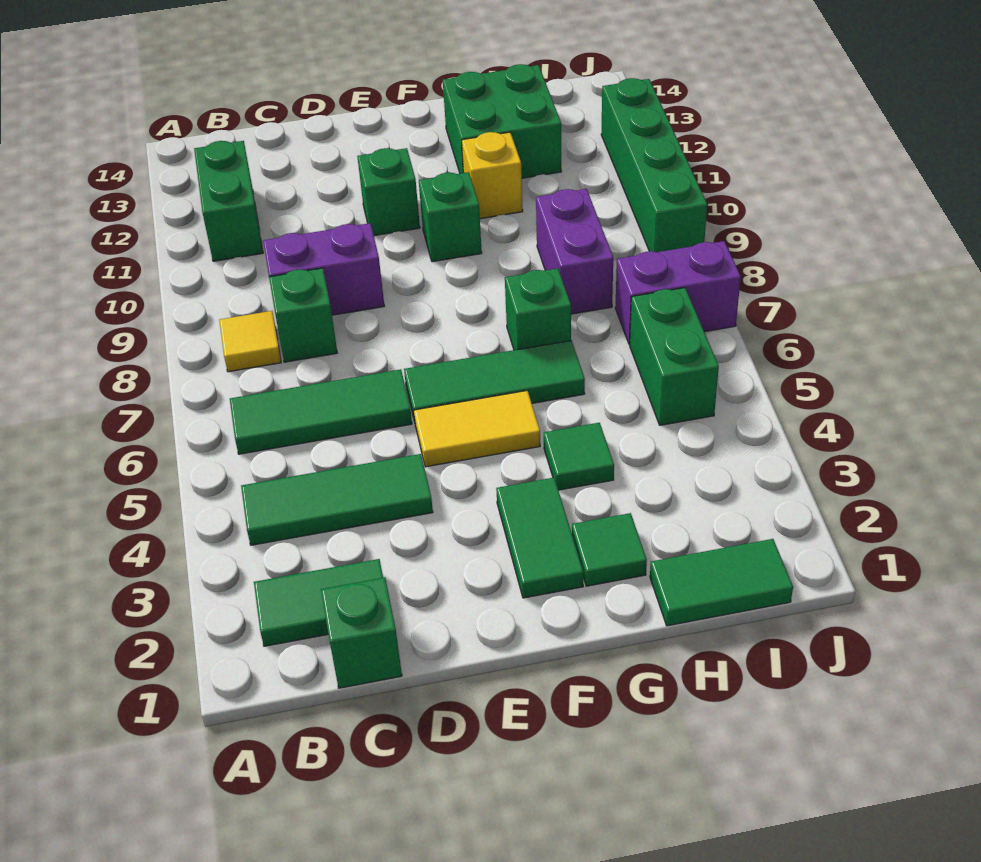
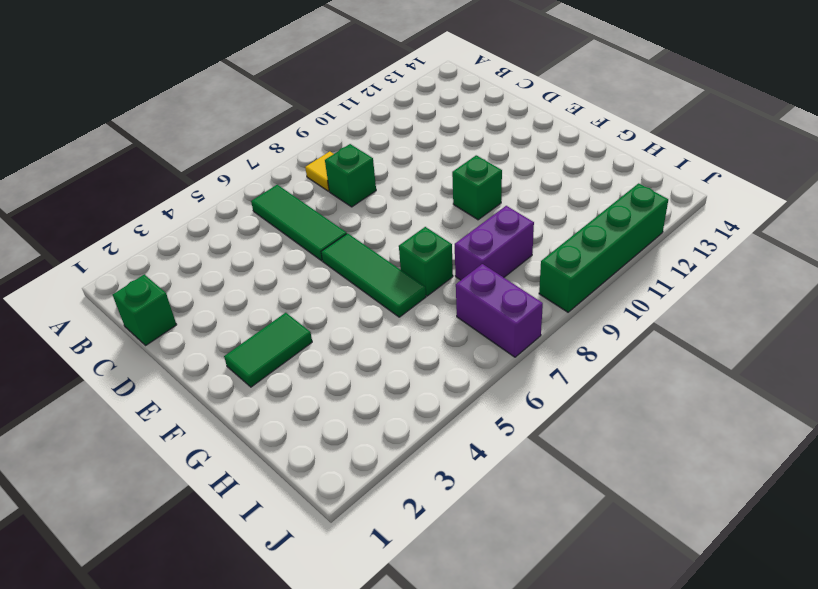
none -> green tile B2:C2 level 1
none -> green tile B4:D4 level 1
none -> green brick B11:B12 level 1

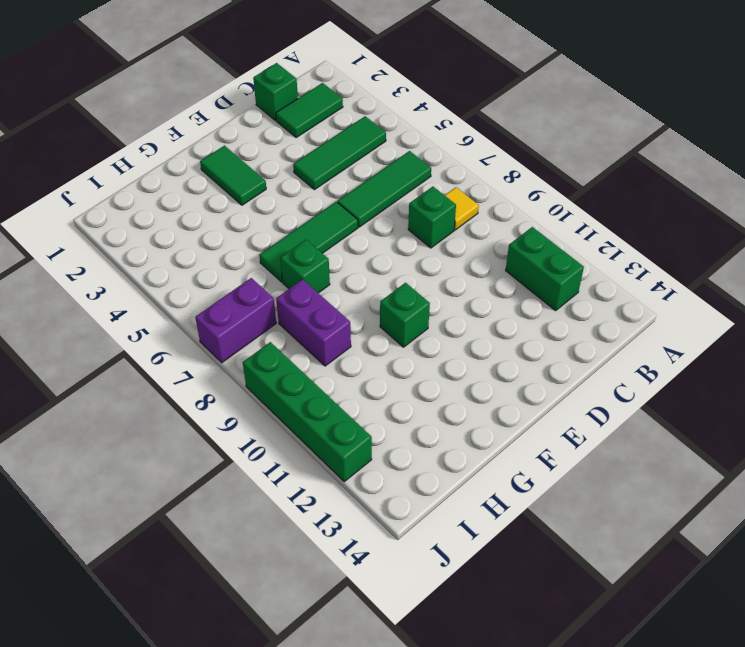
none -> purple brick C9:D9 level 1
none -> yellow tile E5:F5 level 1
none -> green brick E11 level 1

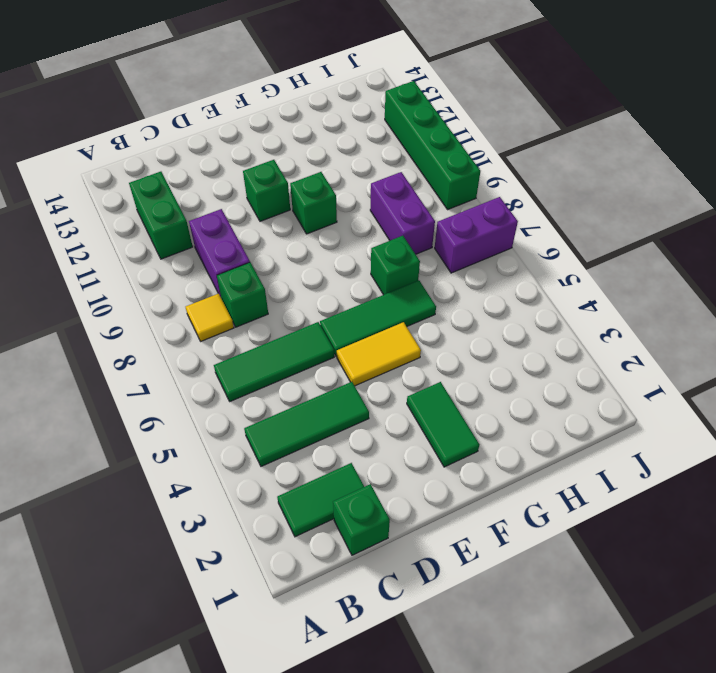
purple brick C9:C10 level 1 -> purple brick C9:D9 level 1
none -> green tile G2 level 1
none -> green tile G4 level 1
none -> yellow brick G11 level 1

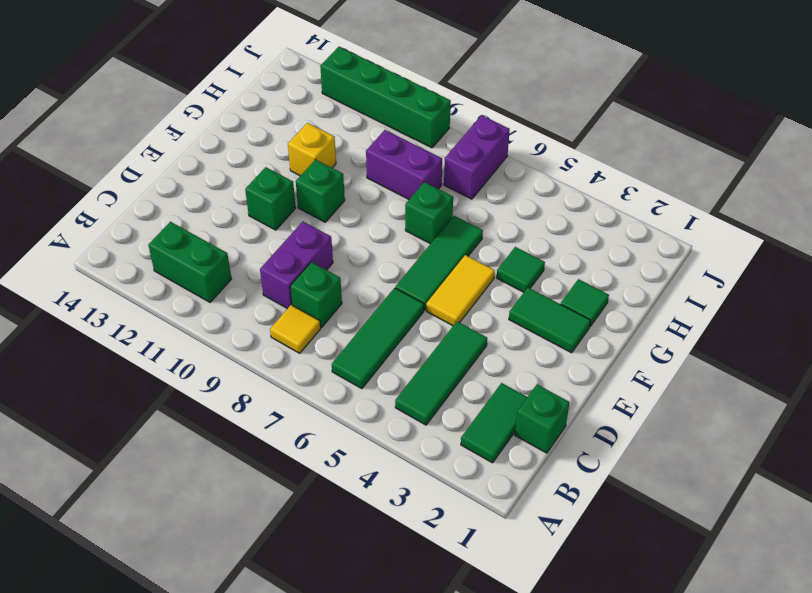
none -> green brick G12:H13 level 1
none -> green tile H1:I1 level 1
none -> green brick I5:I6 level 1

